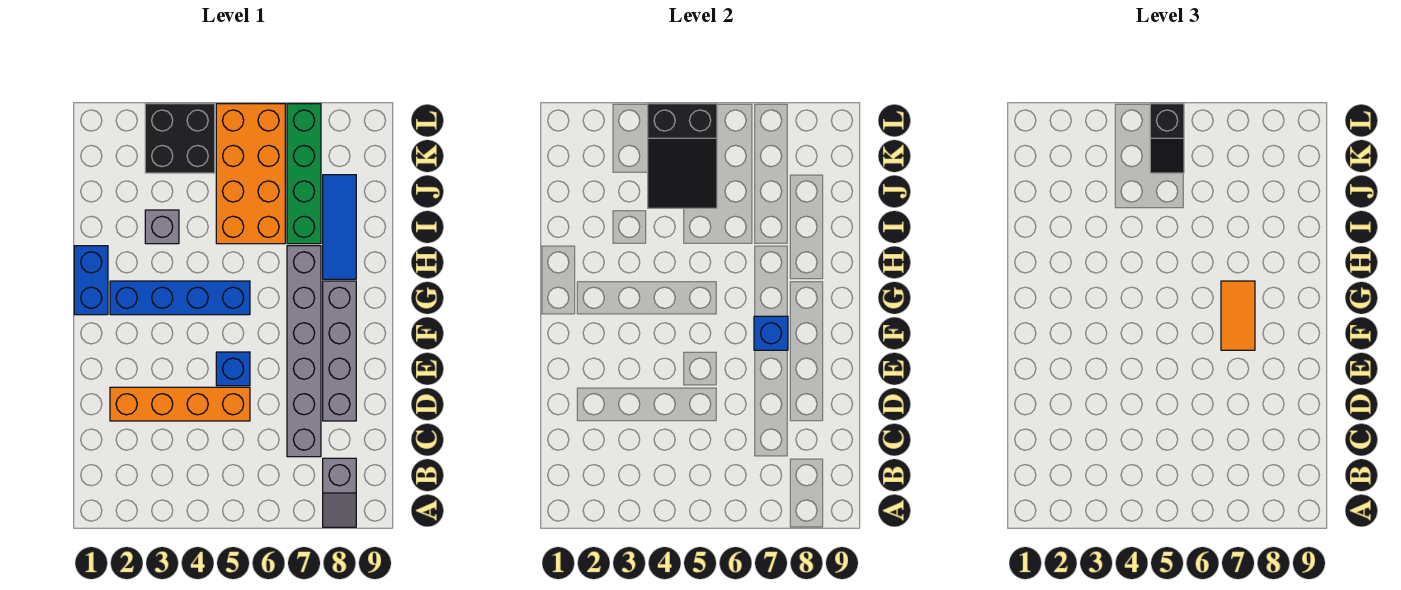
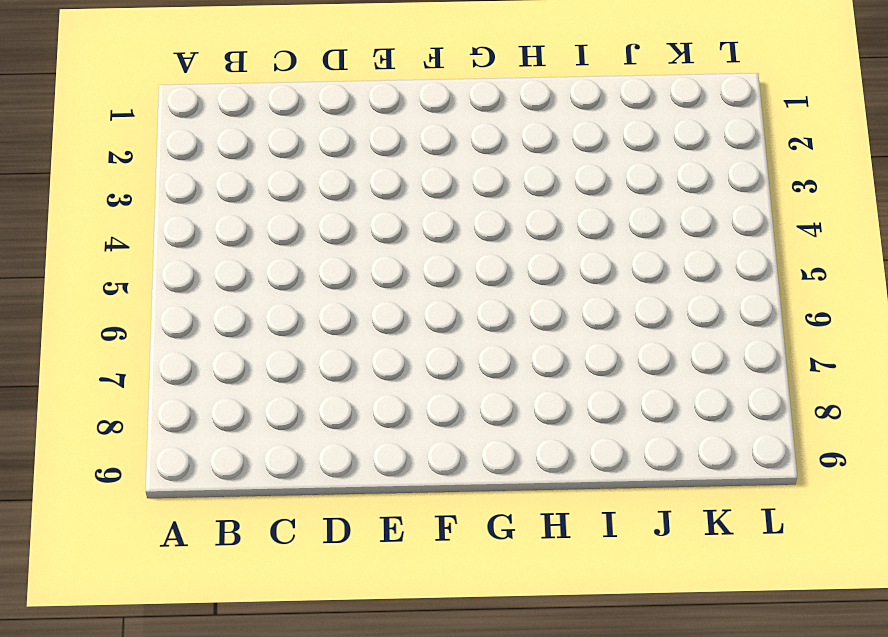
none -> grey slope A8:B8 level 1 top B
none -> grey brick C7:H7 level 1
none -> orange brick D2:D5 level 1

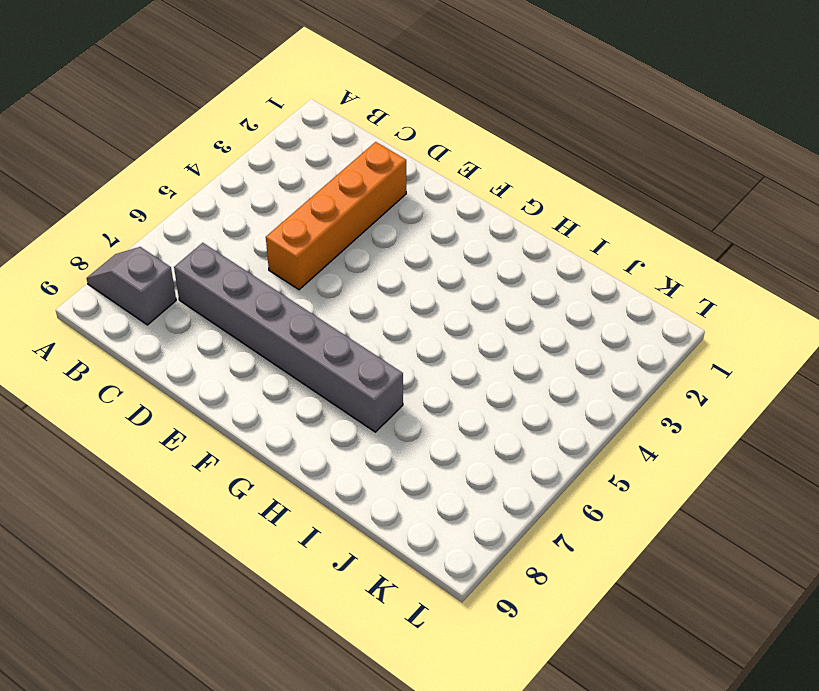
none -> grey brick D8:G8 level 1
none -> blue brick E5 level 1
none -> blue brick G1:H1 level 1

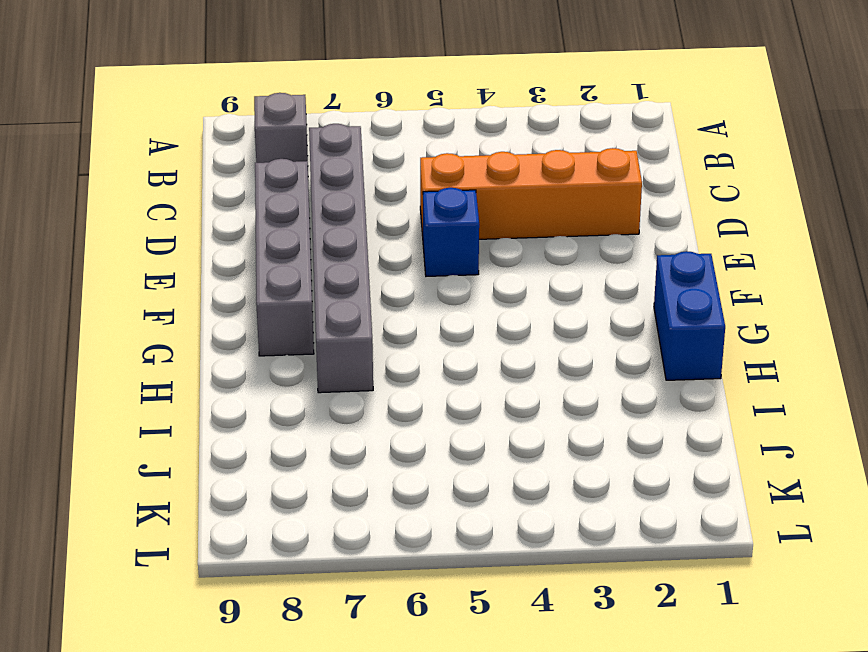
none -> blue brick G2:G5 level 1
none -> blue tile H8:J8 level 1
none -> grey brick I3 level 1

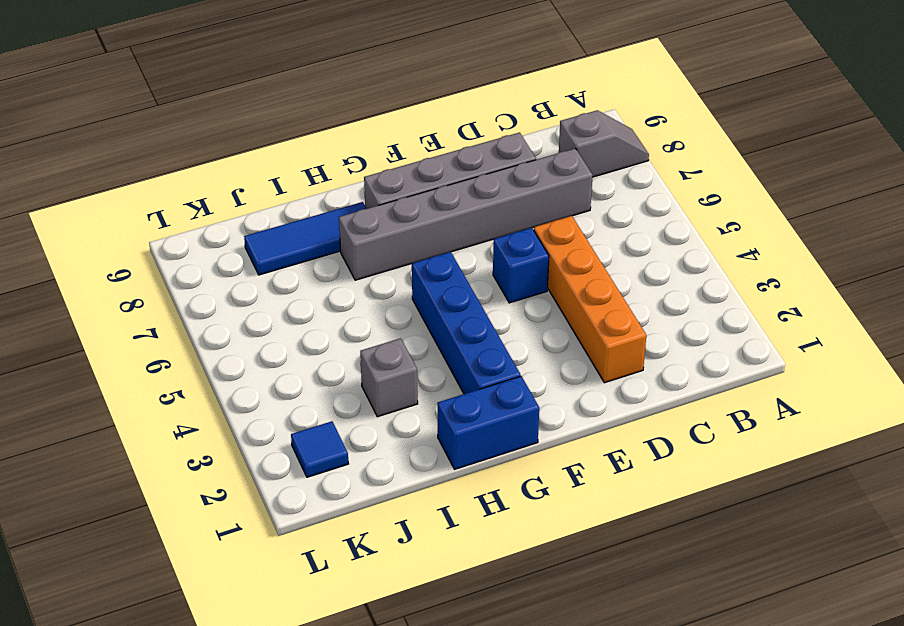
blue tile K2 level 1 -> none
none -> orange brick I5:L6 level 1
none -> green brick I7:L7 level 1
none -> black brick K3:L4 level 1

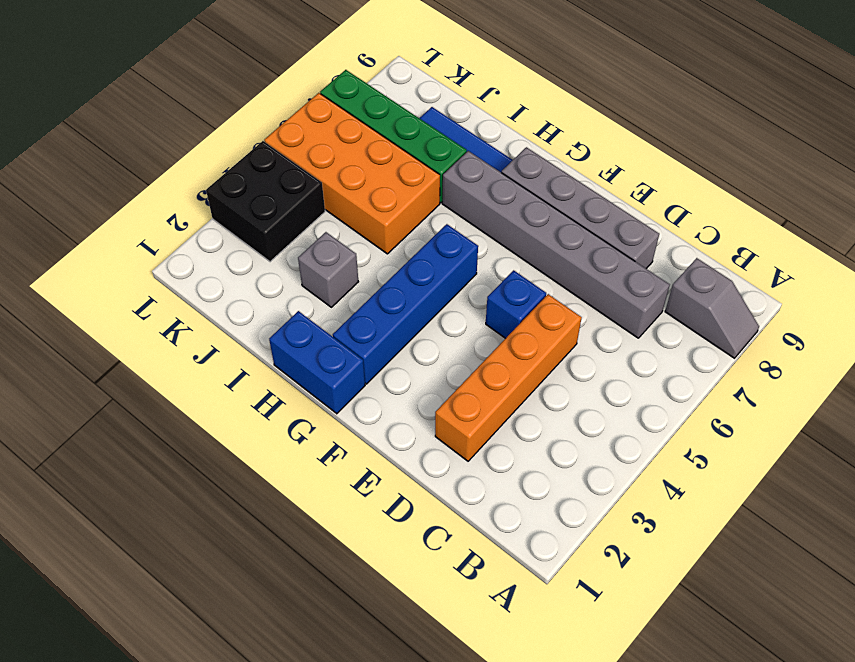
none -> blue brick F7 level 2
none -> black slope J4:L5 level 2 top L
none -> orange tile F7:G7 level 3

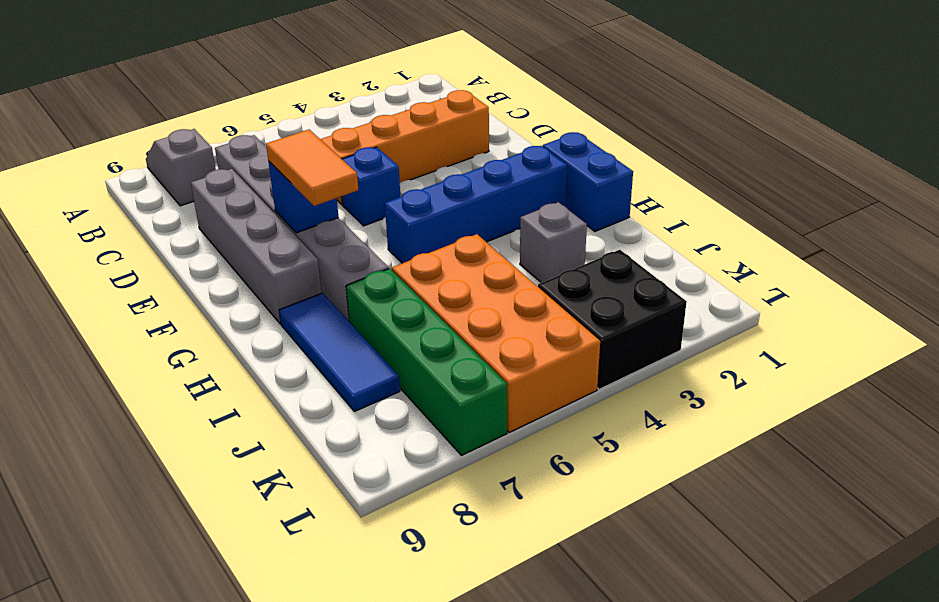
none -> black slope J4:L5 level 2 top L
none -> black slope K5:L5 level 3 top L

